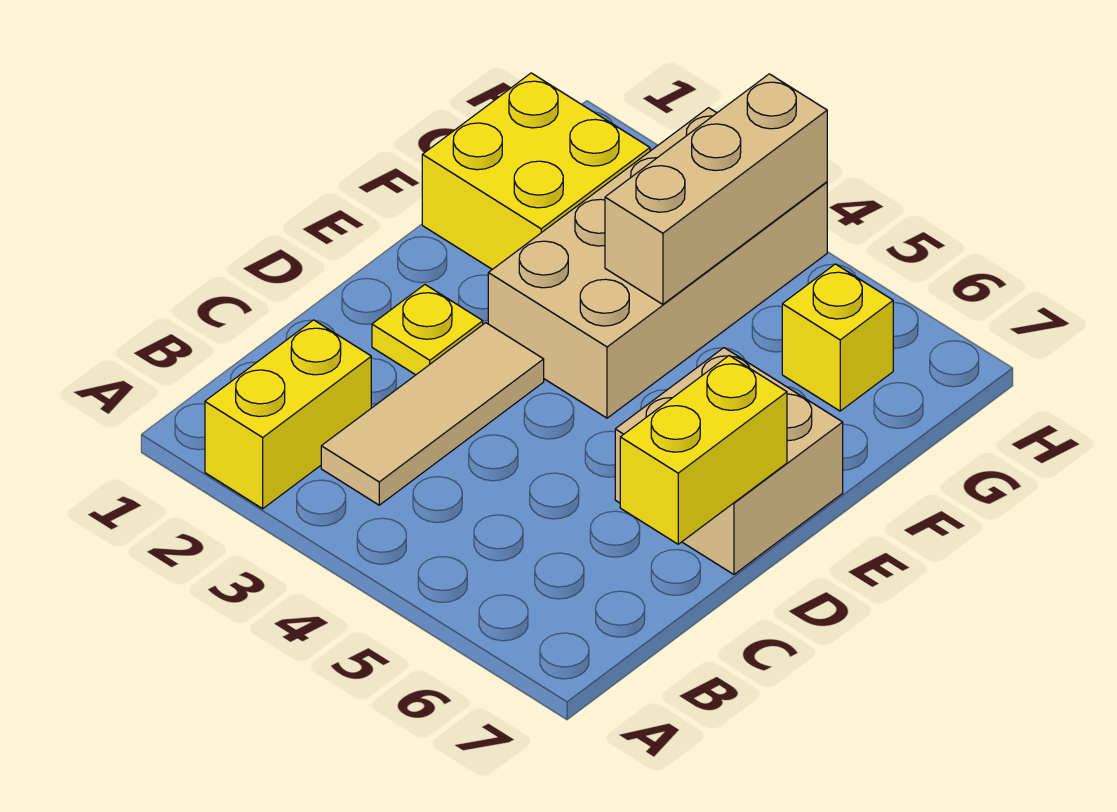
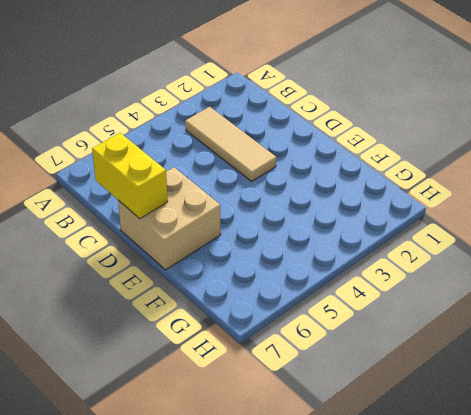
none -> yellow brick A2:B2 level 1
none -> yellow plate D2 level 1

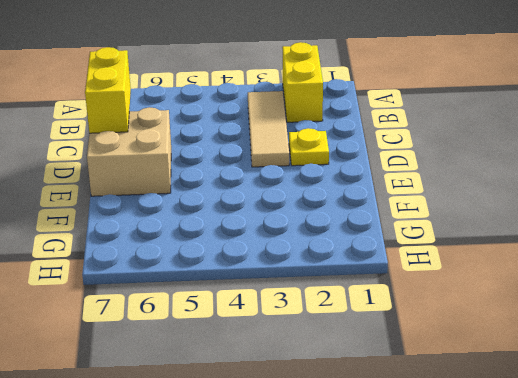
none -> tan brick E3:H4 level 1
none -> yellow brick F1:G2 level 1

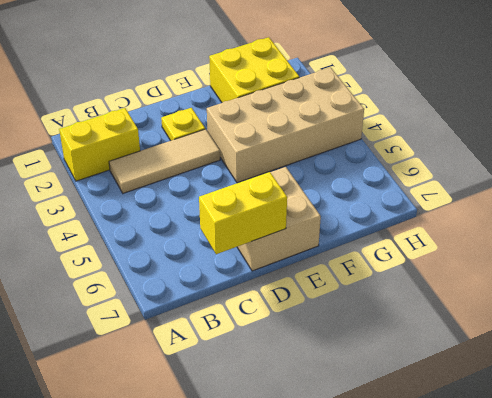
none -> yellow brick G6 level 1
none -> tan brick F4:H4 level 2

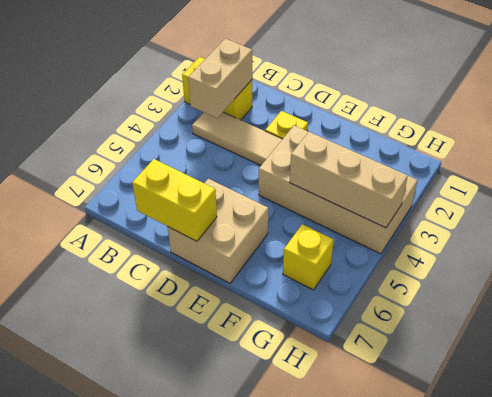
tan brick B2:B3 level 2 -> none
none -> yellow brick F1:G2 level 1

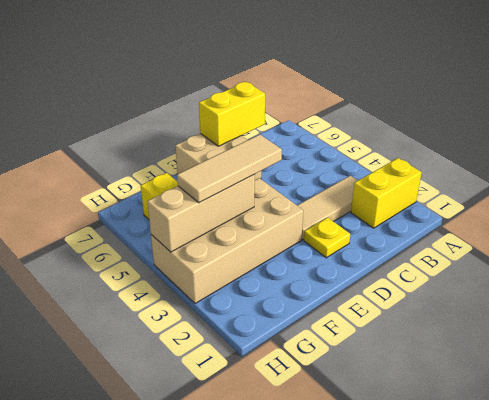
tan tile E4:G4 level 3 -> none
none -> yellow brick F1:G2 level 1

